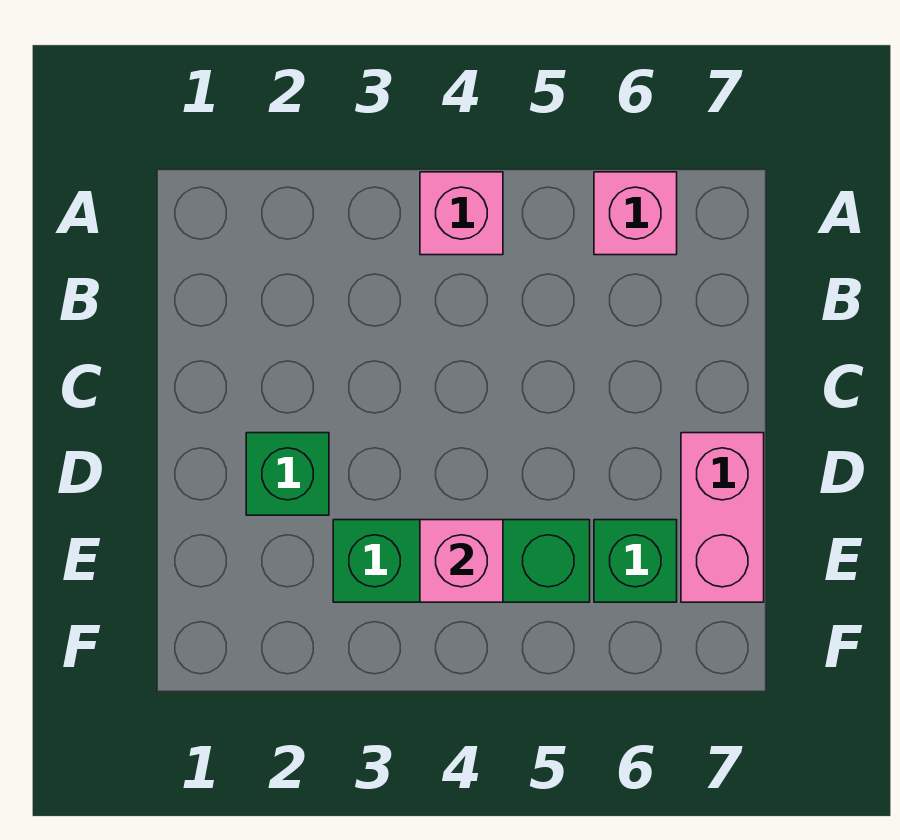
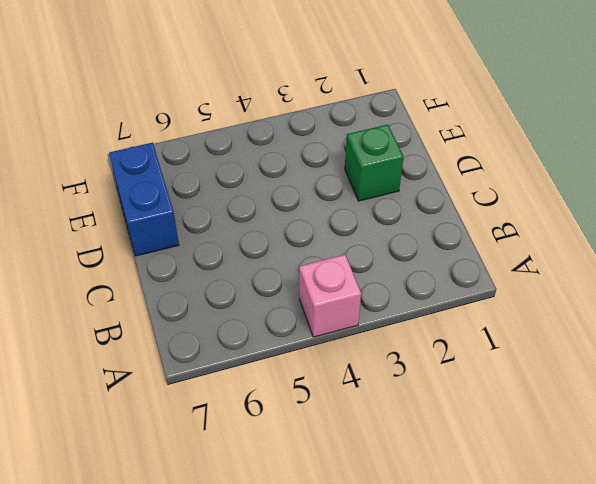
blue brick D7:E7 level 1 -> pink brick D7:E7 level 1
none -> pink brick A6 level 1
none -> green brick E3:E5 level 1

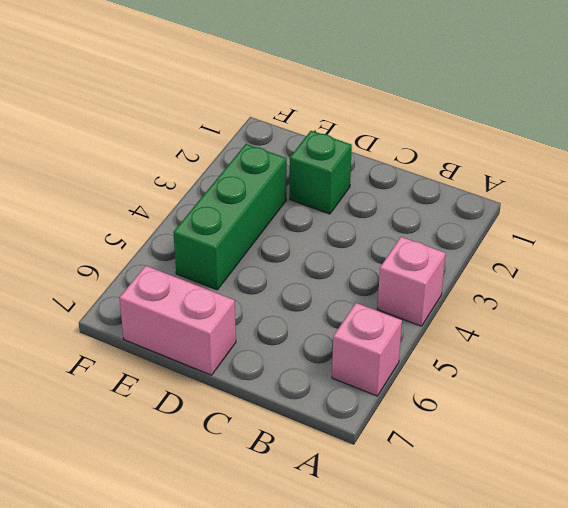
none -> green brick E6 level 1
none -> pink brick E4 level 2

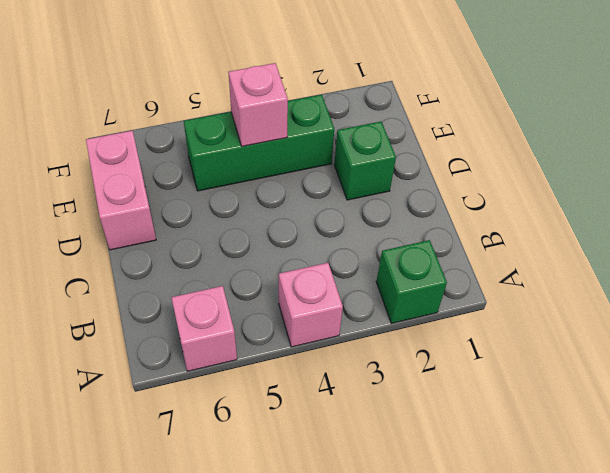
green brick A2 level 1 -> green brick E6 level 1

